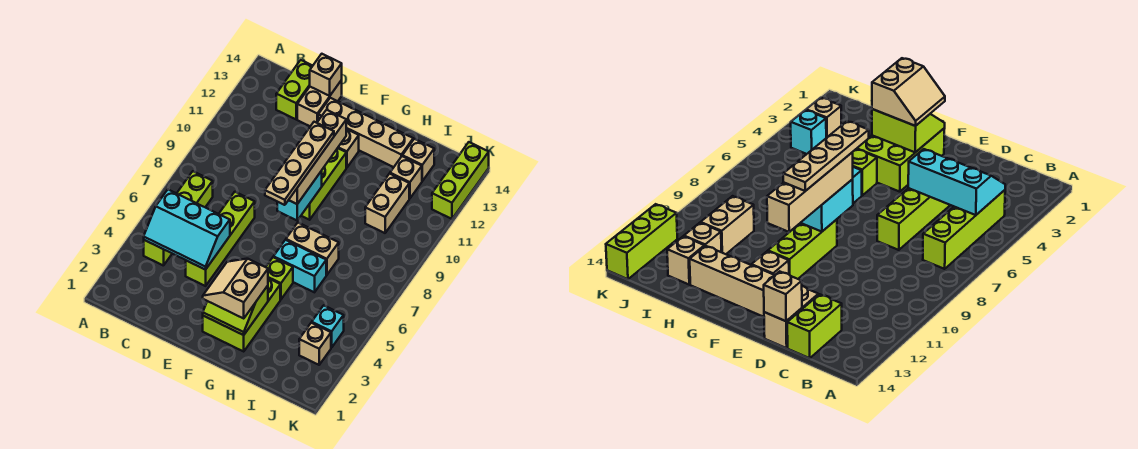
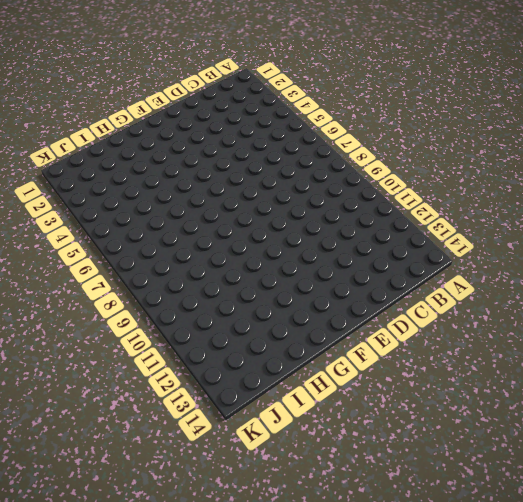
none -> lime brick B4:B7 level 1
none -> lime brick C13:C14 level 1
none -> lime brick D4:D7 level 1

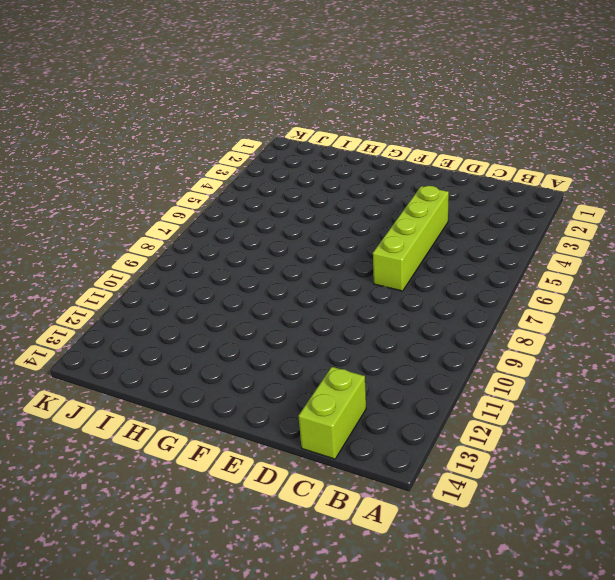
none -> lime brick B4:B7 level 1
none -> tan brick D13:D14 level 1
none -> tan brick E13:H13 level 1

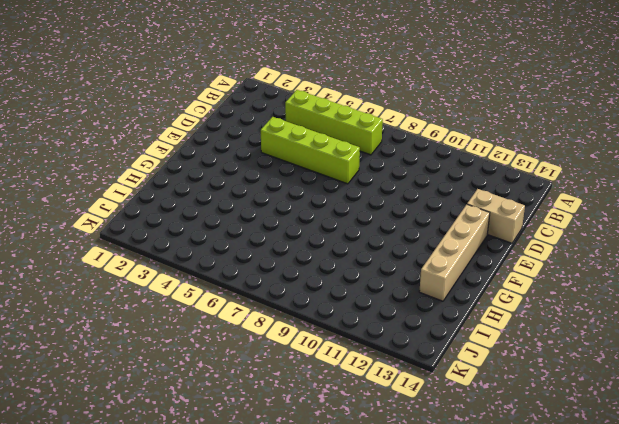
none -> lime brick C13:C14 level 1
none -> lime brick F2:G4 level 1
none -> lime brick F9:F11 level 1

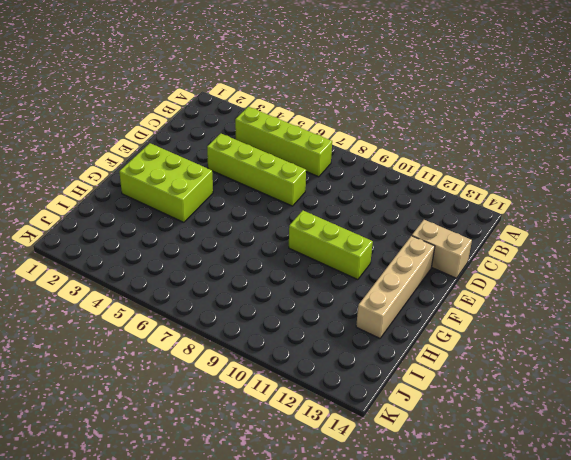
none -> lime brick C13:C14 level 1
none -> tan brick F12 level 1
none -> lime brick G5 level 1

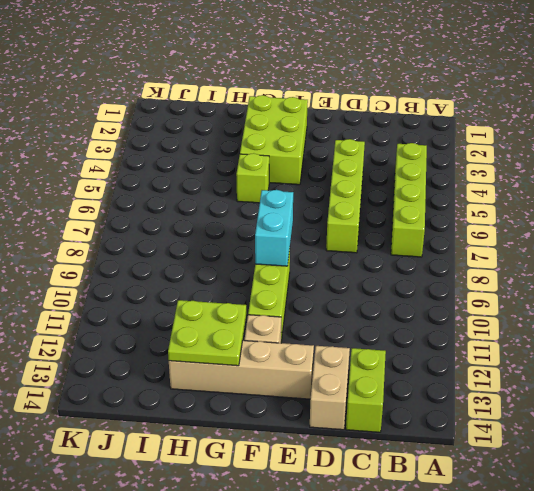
lime plate G12:H13 level 2 -> none
none -> cyan brick G6:H6 level 1
none -> tan brick G7:H7 level 1
none -> tan brick I10:I11 level 1

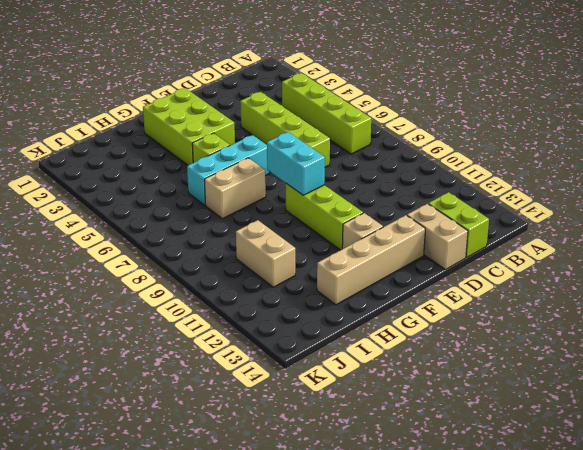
cyan brick F6:H6 level 1 -> cyan brick G6:H6 level 1
none -> tan brick I12 level 1
none -> tan brick I13 level 1
none -> tan brick J3 level 1

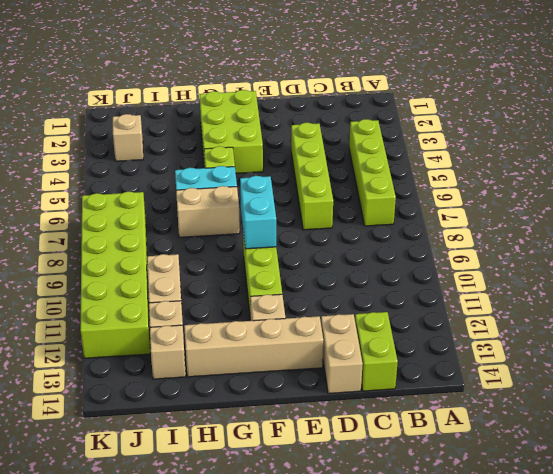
lime brick J7:K12 level 1 -> lime brick K12:K14 level 1
none -> cyan brick J4 level 1
none -> cyan slope B4:D5 level 2 top 5
none -> tan brick D14 level 2

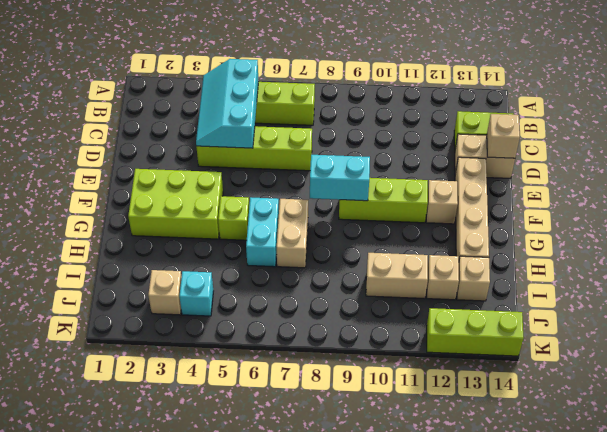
none -> lime slope F2:G3 level 2 top 3
none -> tan slope F2:G3 level 3 top G
none -> tan brick F8:F11 level 3

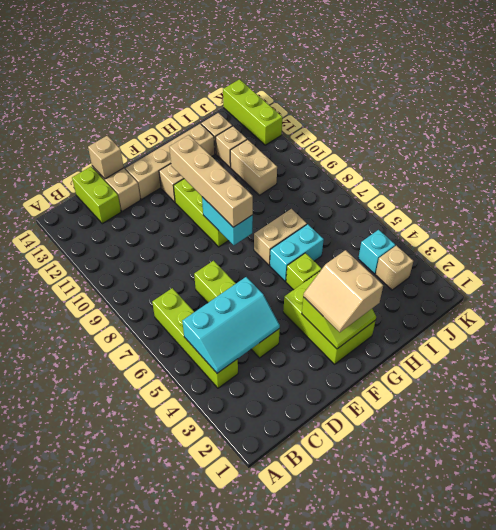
none -> tan plate F7:F10 level 4

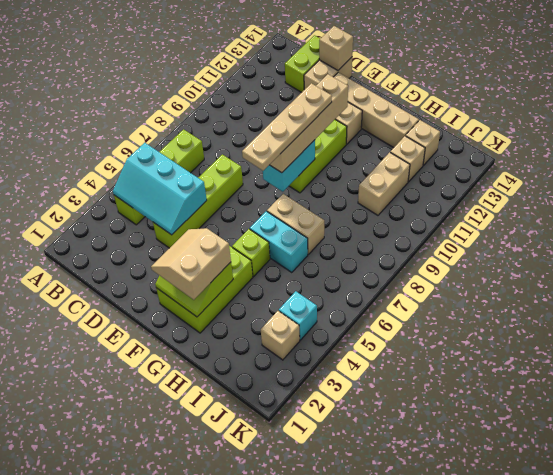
none -> lime brick K12:K14 level 1

